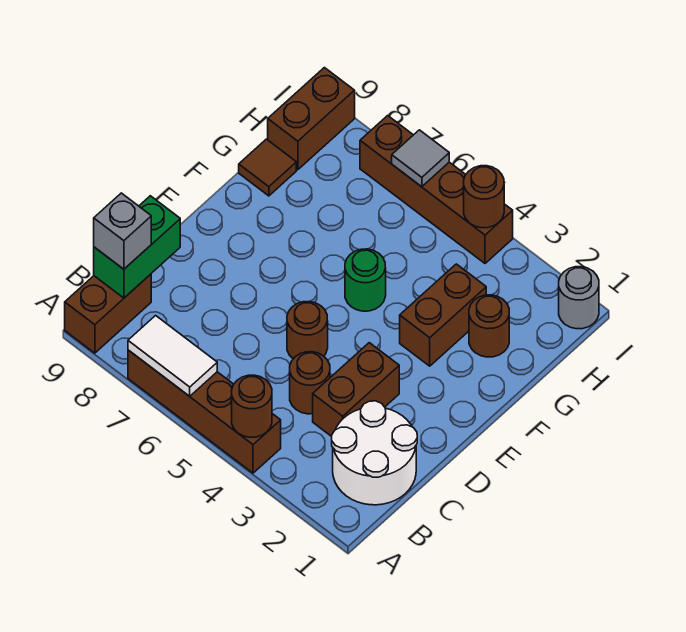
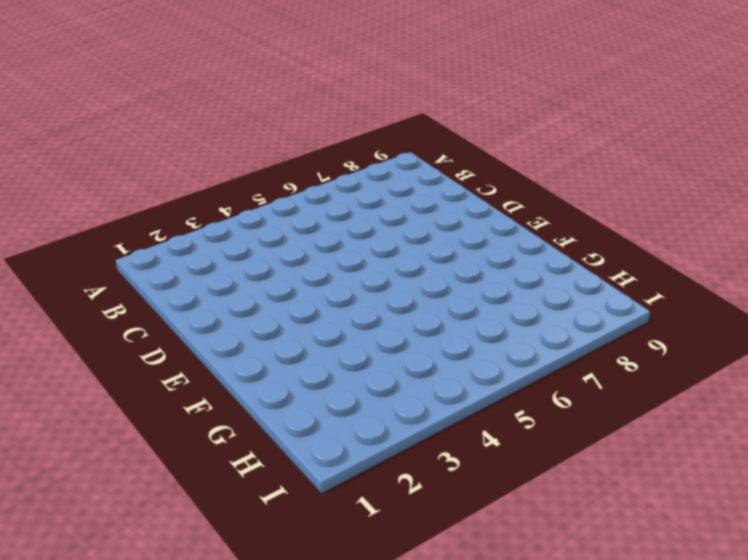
none -> brown brick A4:A7 level 1
none -> brown brick A9:B9 level 1
none -> white round brick B1:C2 level 1

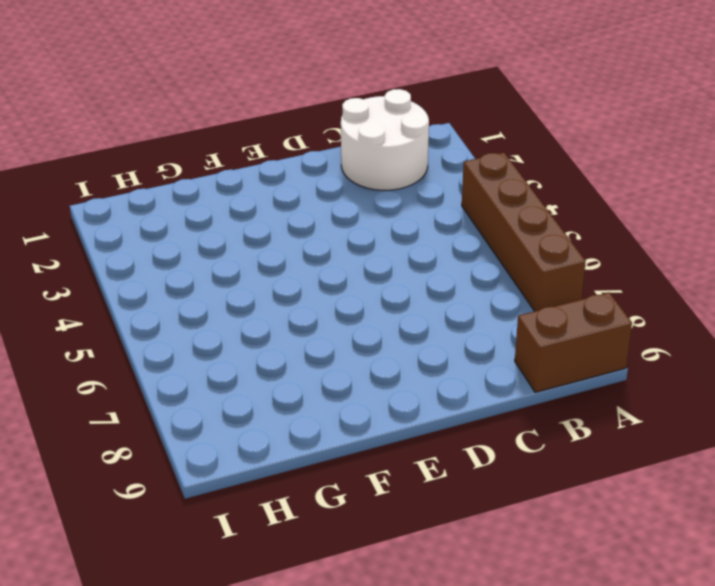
none -> brown brick C3:D3 level 1
none -> brown round brick C4 level 1
none -> brown round brick D5 level 1

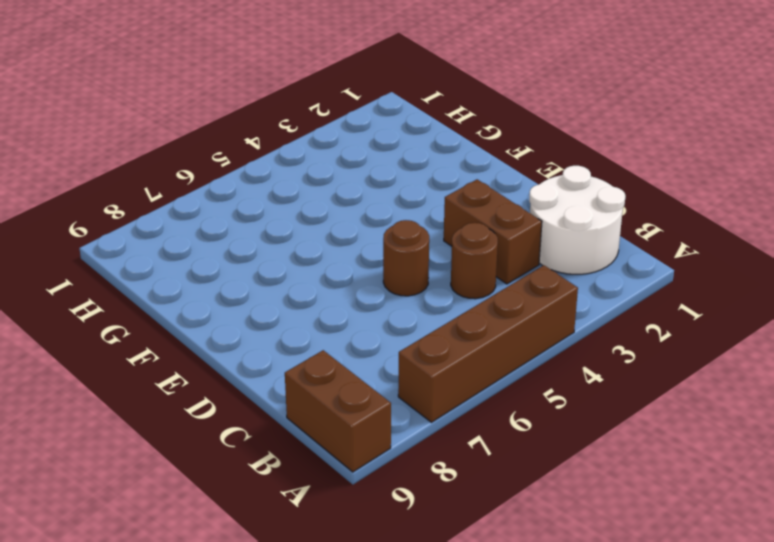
none -> brown brick F3:G3 level 1
none -> green round brick F5 level 1
none -> brown round brick G2 level 1

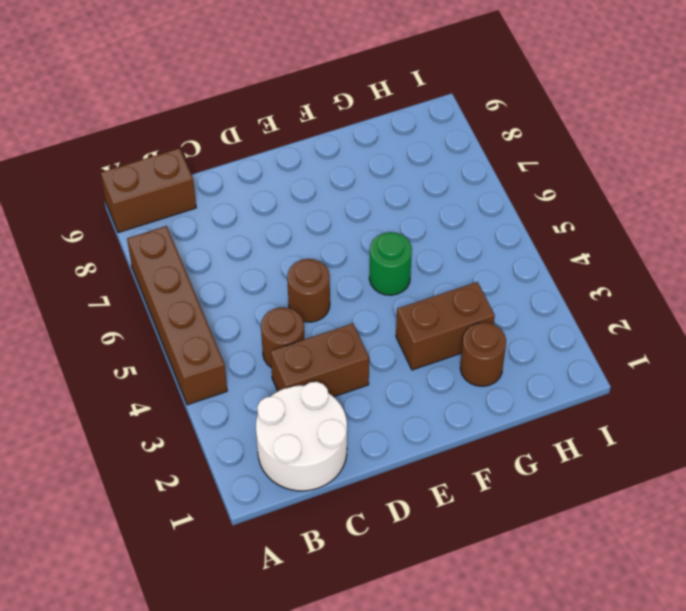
none -> brown tile G9 level 1
none -> brown brick H9:I9 level 1
none -> grey round brick I1 level 1

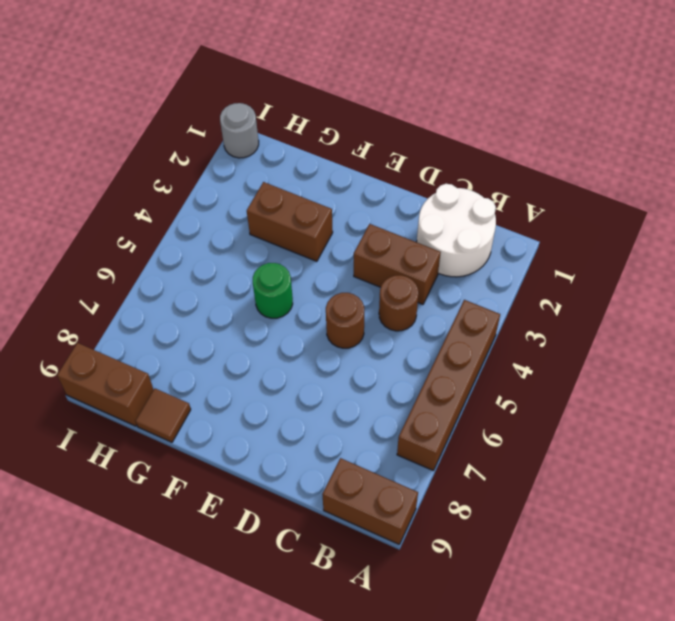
none -> brown round brick G2 level 1
none -> brown brick I4:I7 level 1
none -> brown round brick A4 level 2

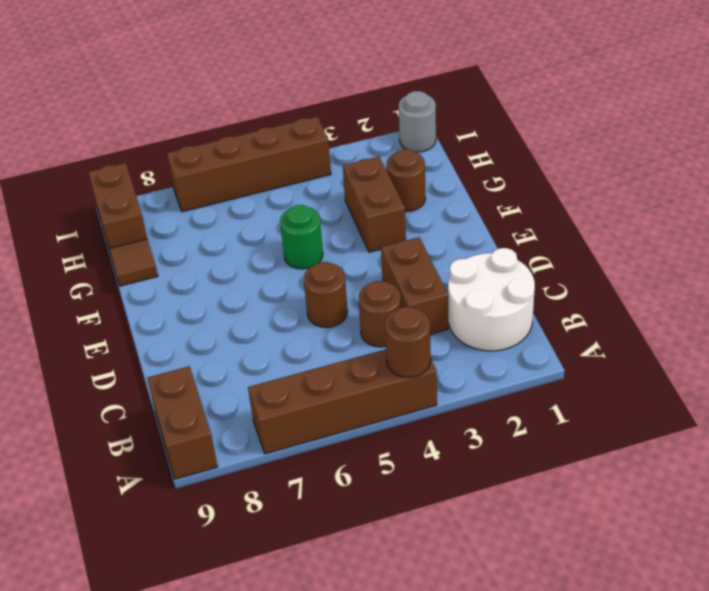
none -> white tile A6:A7 level 2
none -> green brick B9:C9 level 2
none -> brown round brick I4 level 2

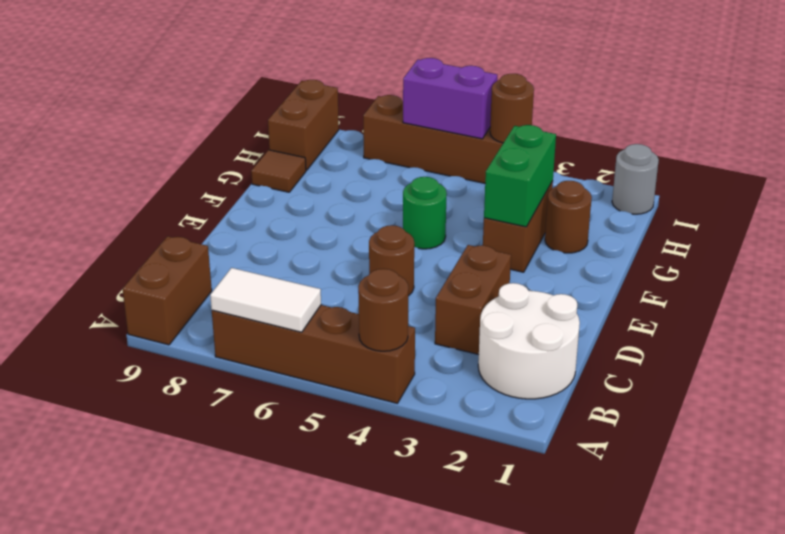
green brick F3:G3 level 2 -> green brick B9:C9 level 2
purple brick I5:I6 level 2 -> grey tile I6 level 2
none -> brown round brick C4 level 1
none -> grey brick B9 level 3

